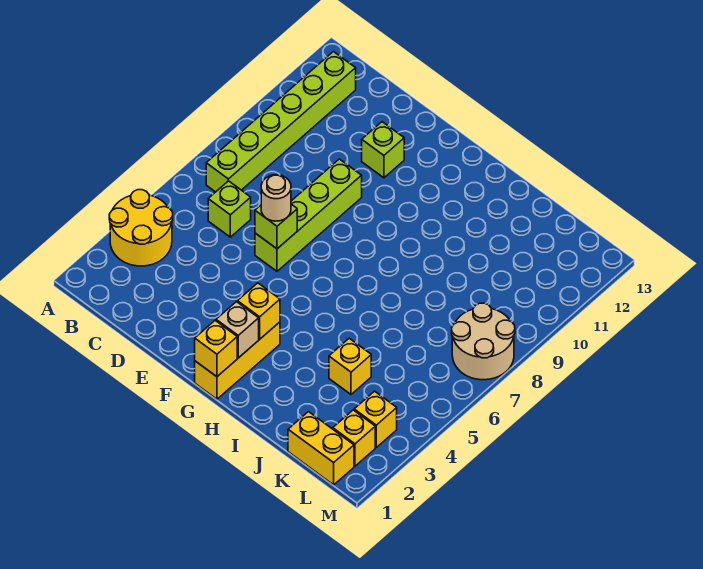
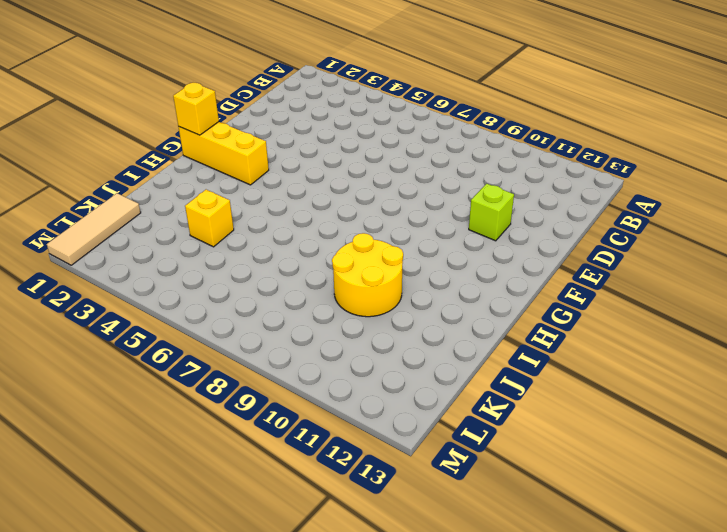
yellow round brick I9:J10 level 1 -> yellow round brick A3:B4 level 1
tan tile K1:M1 level 1 -> yellow brick K1:L1 level 1
none -> lime brick B7:B12 level 1
none -> lime brick C6 level 1
none -> lime brick E6:E9 level 1

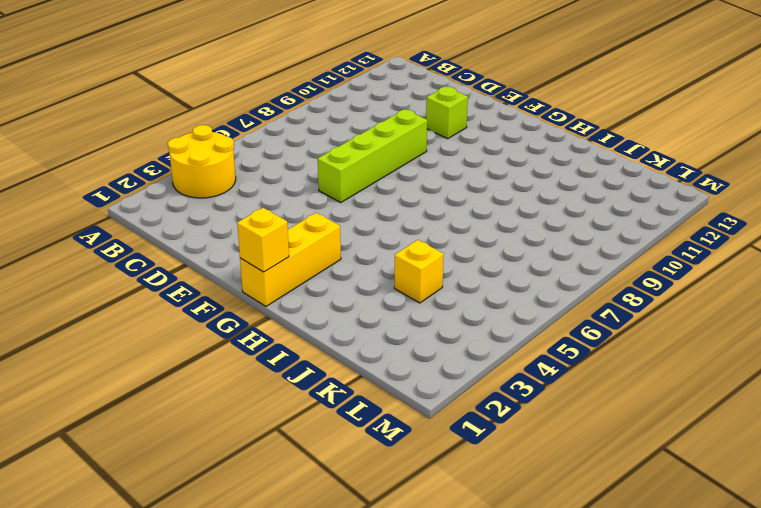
none -> lime brick B7:B12 level 1
none -> lime brick C6 level 1
none -> yellow brick K1:L1 level 1

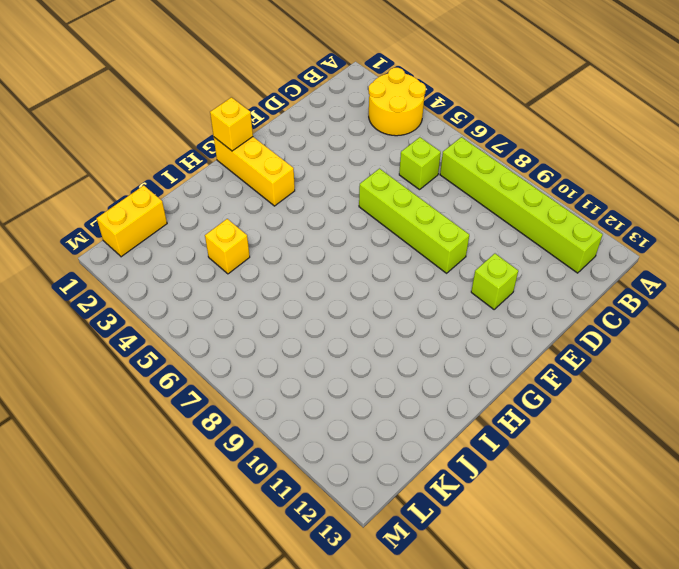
none -> yellow brick L2 level 1
none -> yellow brick L3 level 1
none -> tan round brick L7:M8 level 1

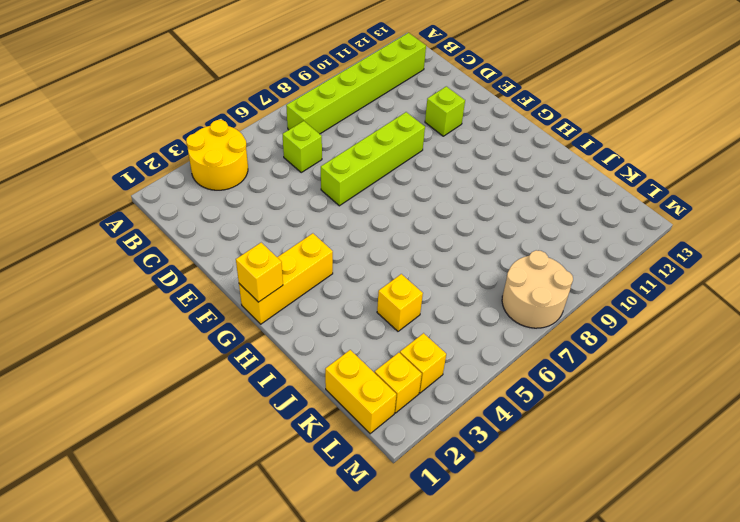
none -> lime brick E6 level 2
none -> tan brick G2 level 2
none -> yellow brick G3 level 2

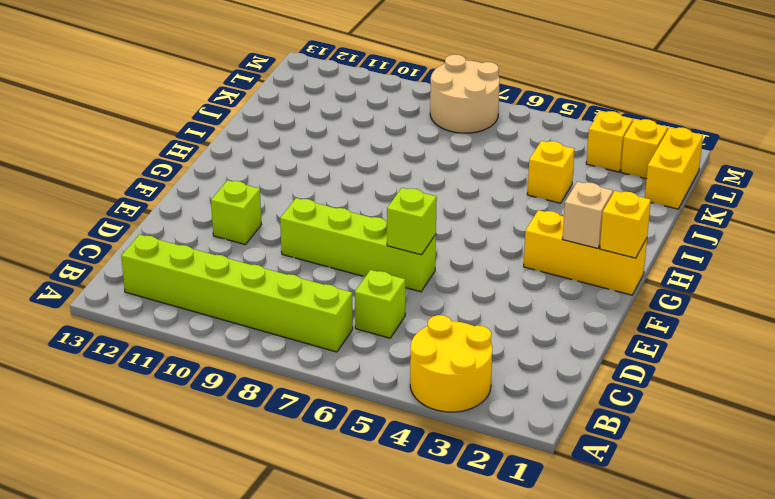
none -> yellow brick G3 level 2
none -> tan round brick E6 level 3

